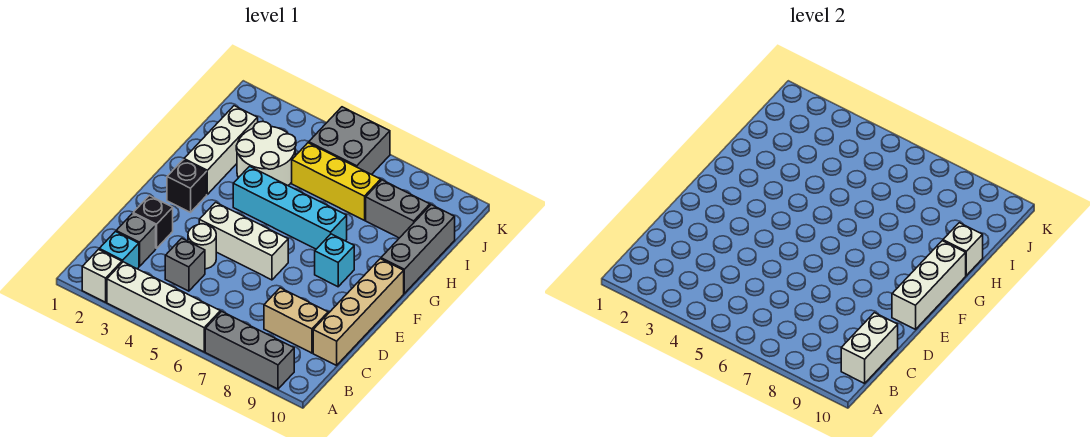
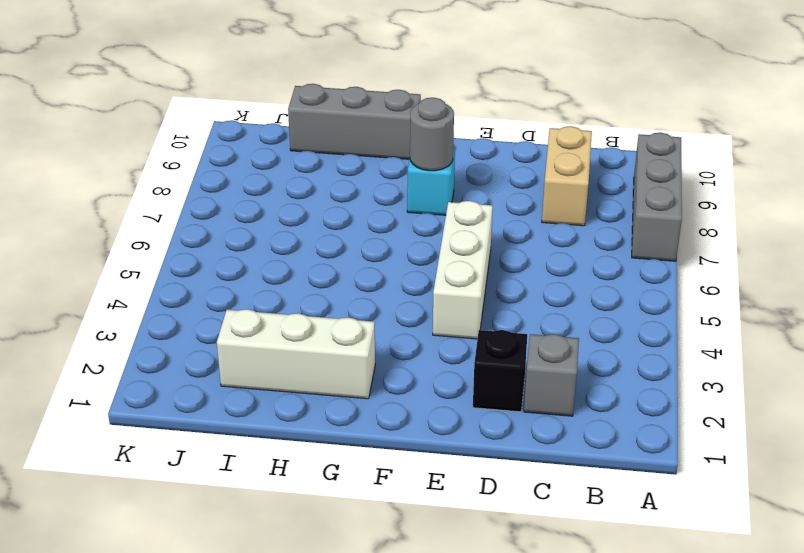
grey round brick F8 level 2 -> none
none -> white brick A2 level 1
none -> white brick A3:A6 level 1
none -> cyan brick B2 level 1

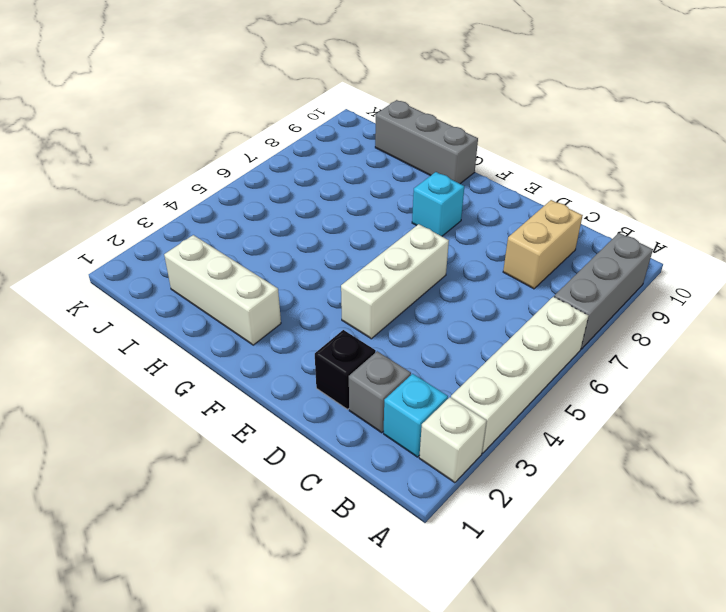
none -> grey brick C4 level 1
none -> tan brick C10:F10 level 1
none -> white round brick D4 level 1

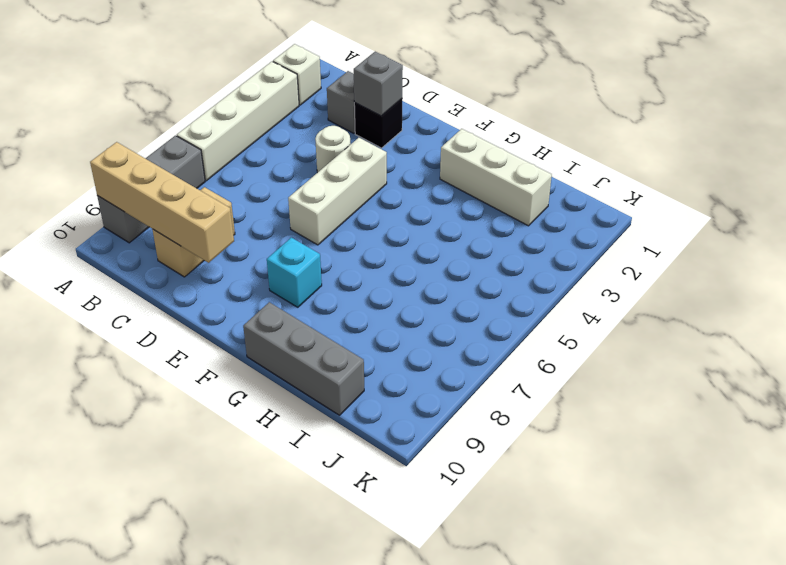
tan brick A9:D9 level 2 -> tan brick C10:F10 level 1
grey brick D2 level 2 -> grey brick C4 level 1
none -> cyan brick B2 level 1
none -> black brick F2 level 1
none -> cyan brick G4:G7 level 1

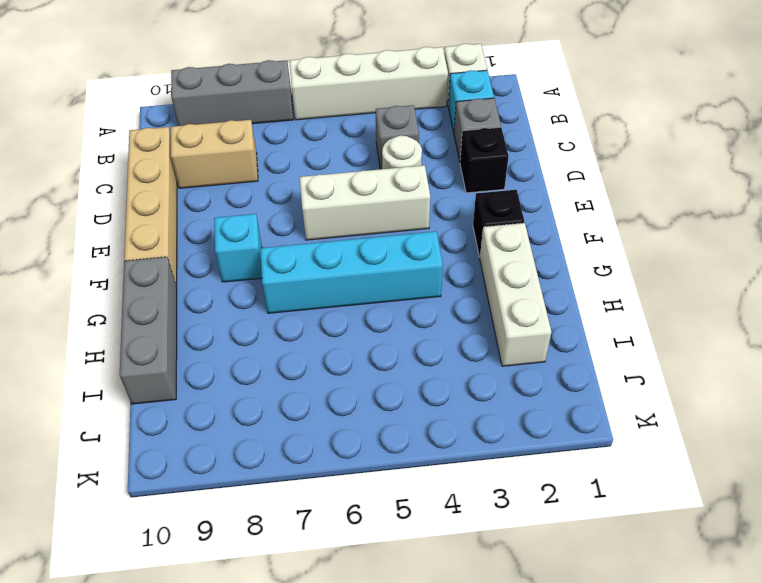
none -> white round brick H3:I4 level 1
none -> yellow brick I5:I7 level 1
none -> grey brick I8:I9 level 1

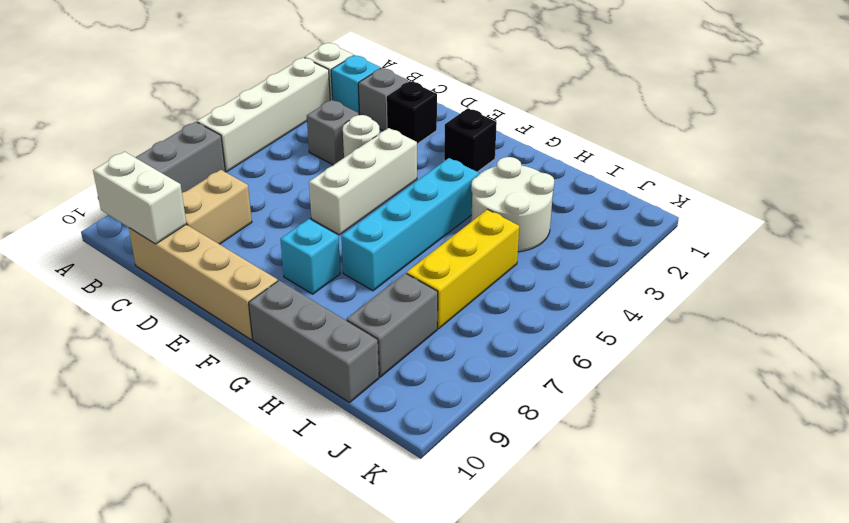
none -> white brick G2:I2 level 1
none -> grey brick J5:K6 level 1
none -> white brick E10:G10 level 2

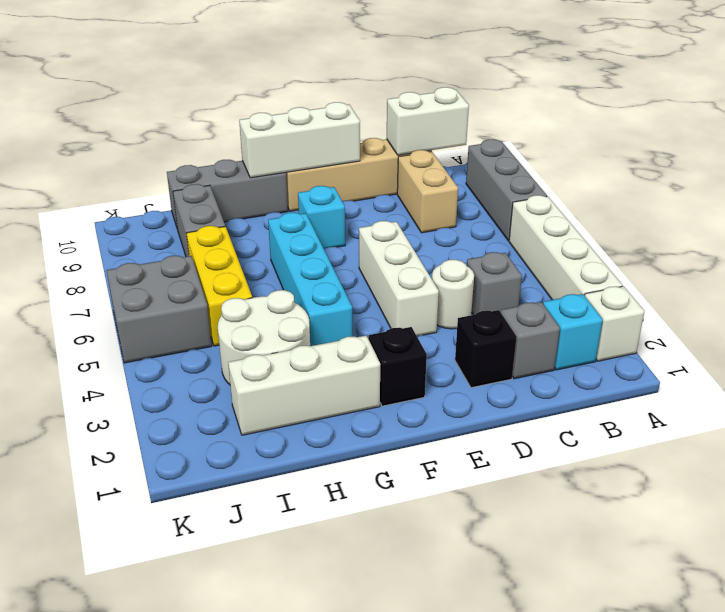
none -> white brick H10 level 2

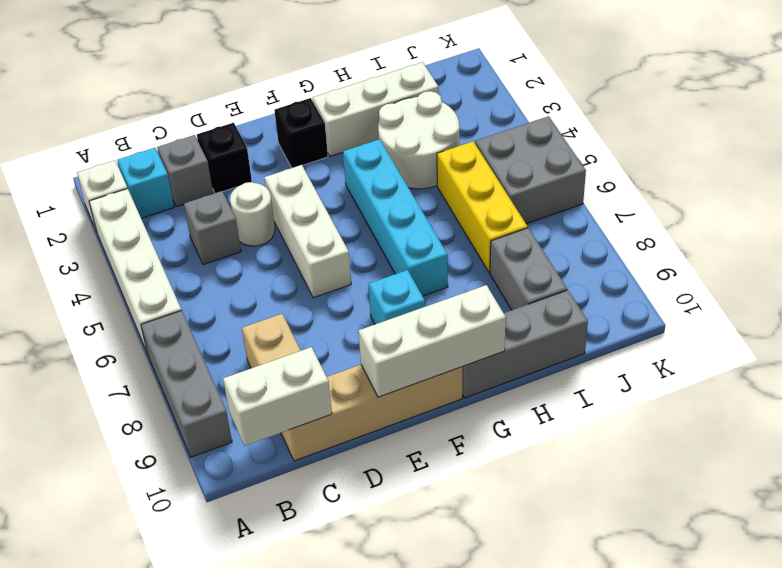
none -> white brick H10 level 2

